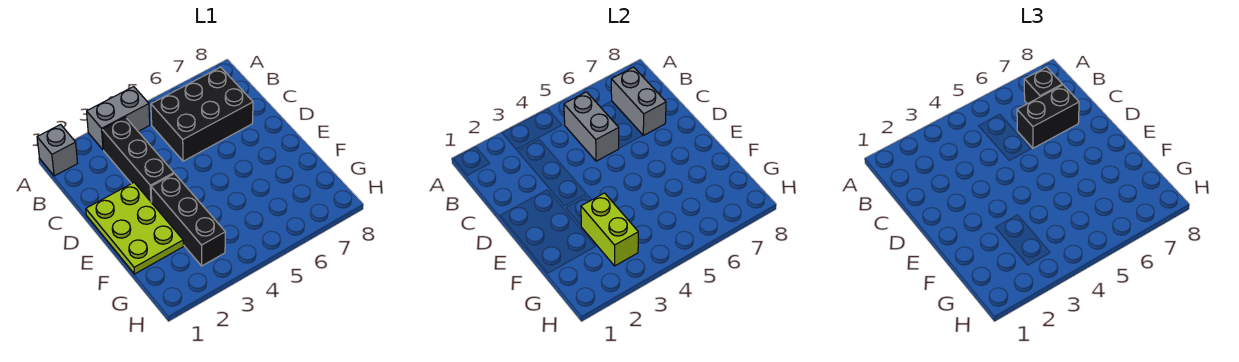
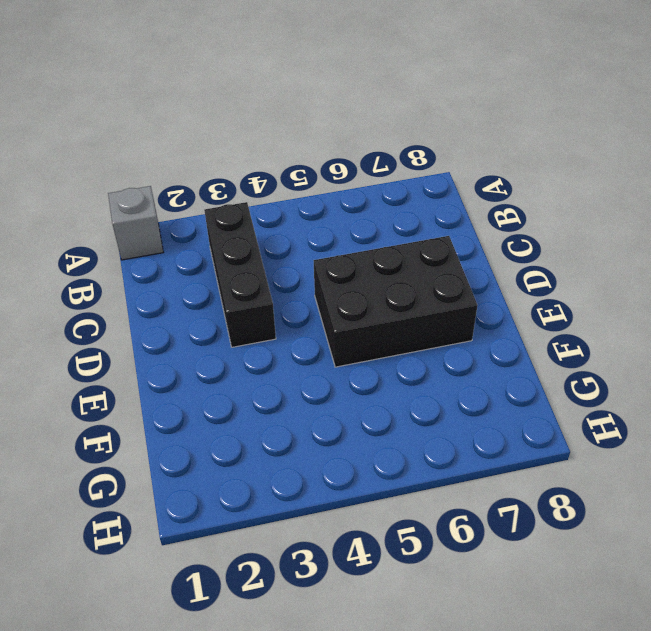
black brick D5:E7 level 1 -> black brick B5:C7 level 1
none -> grey brick A3:A4 level 1
none -> lime plate D1:F2 level 1

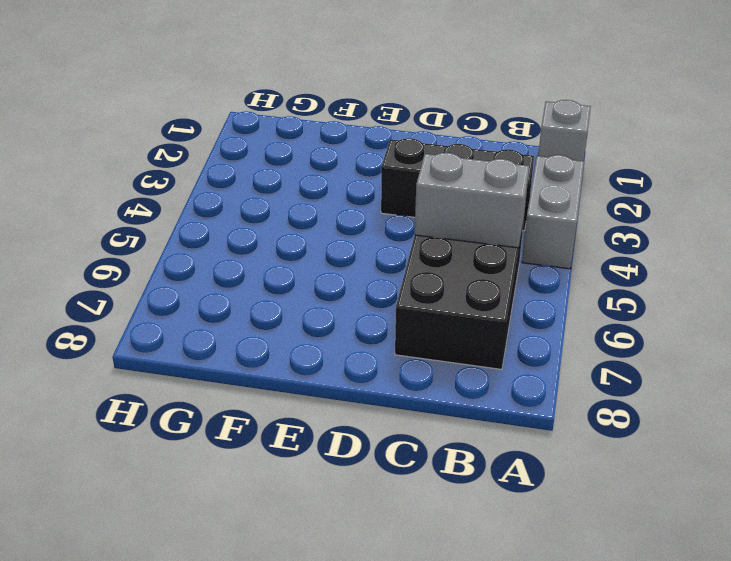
none -> lime plate D1:F2 level 1
none -> black brick E3:G3 level 1

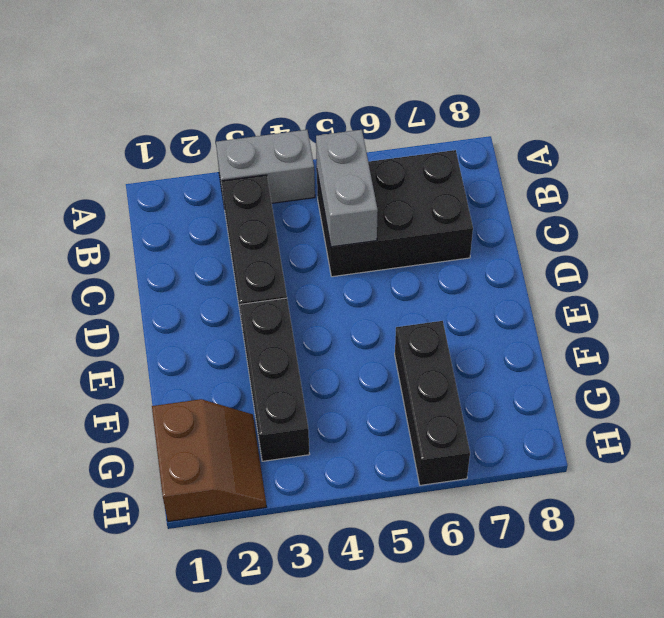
black brick F6:H6 level 1 -> none
brown slope G1:H2 level 1 top 1 -> none
none -> grey brick A1 level 1
none -> lime plate D1:F2 level 1

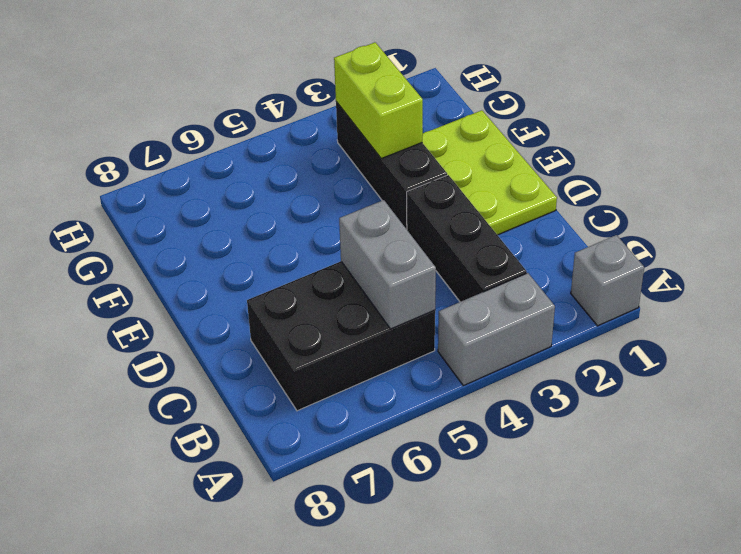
none -> grey brick B7:C7 level 2
none -> black brick B7 level 3

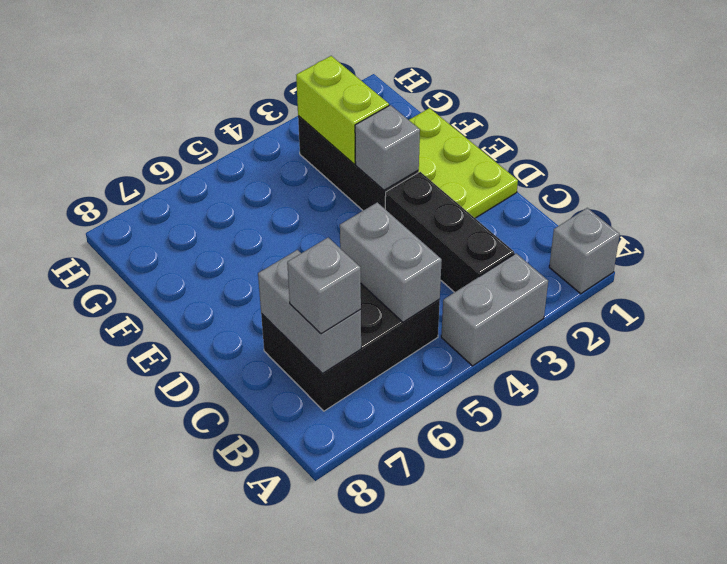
grey brick B7 level 3 -> black brick B7 level 3
grey brick E3 level 2 -> none
none -> black brick C6:C7 level 3

